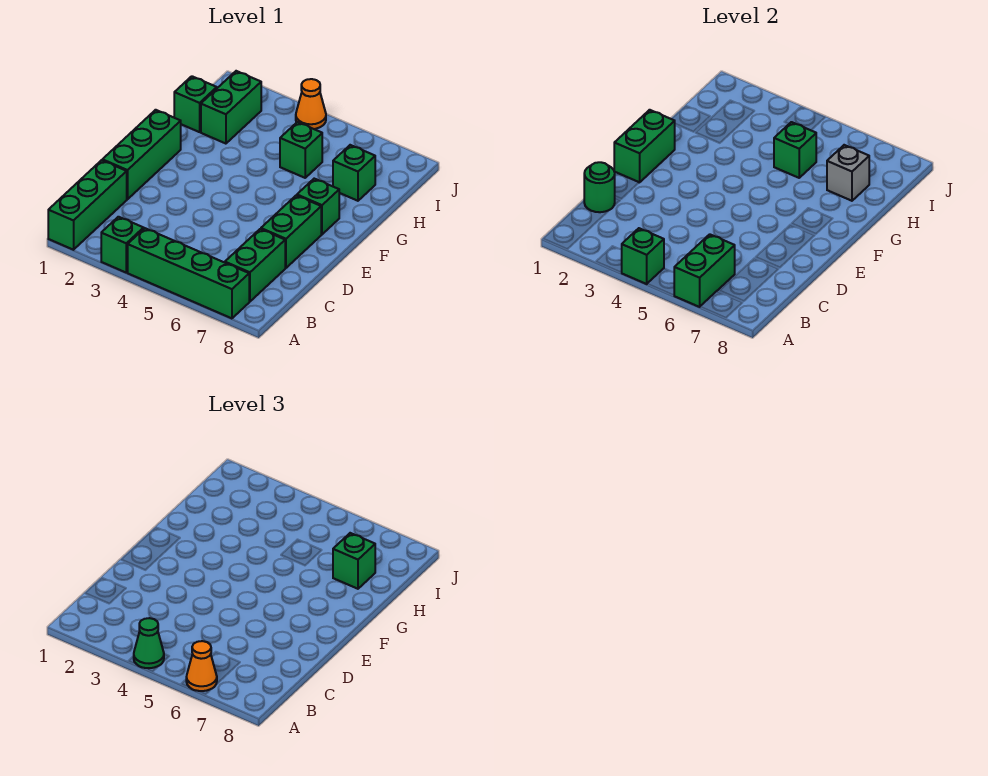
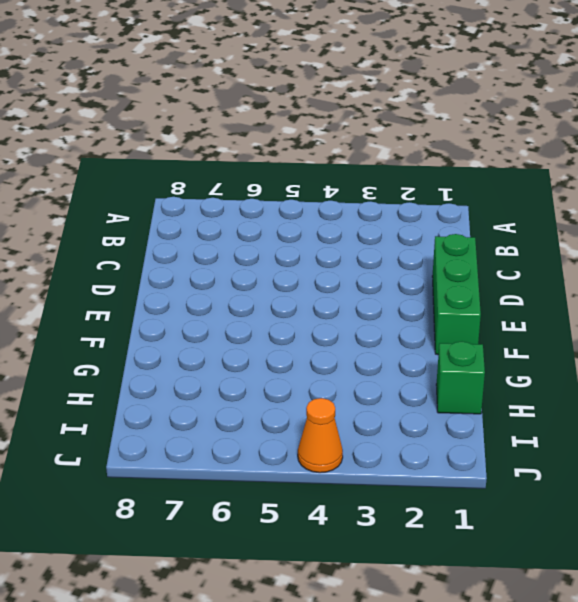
none -> green brick A1:C1 level 1
none -> green brick A3 level 1
none -> green brick A4:A7 level 1

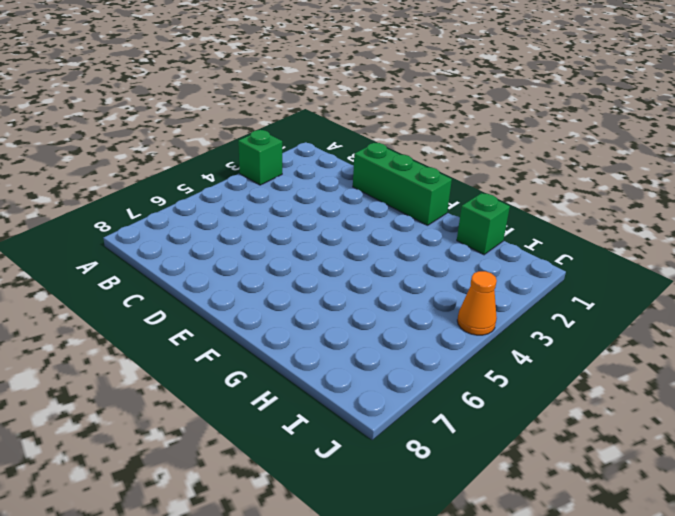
none -> green brick A1:C1 level 1
none -> green brick A4:A7 level 1
none -> green brick B7:C7 level 1

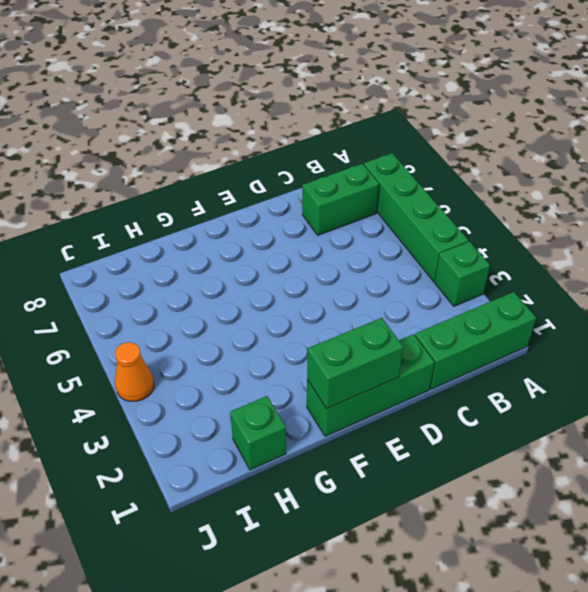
none -> green brick D7:E7 level 1
none -> green brick F7 level 1
none -> green brick H2:I2 level 1

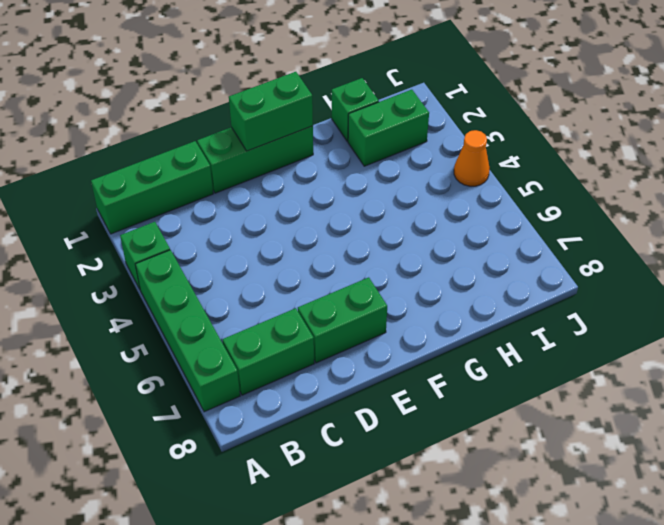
none -> green brick F7 level 1
none -> green brick H5 level 1
none -> green brick H7 level 1

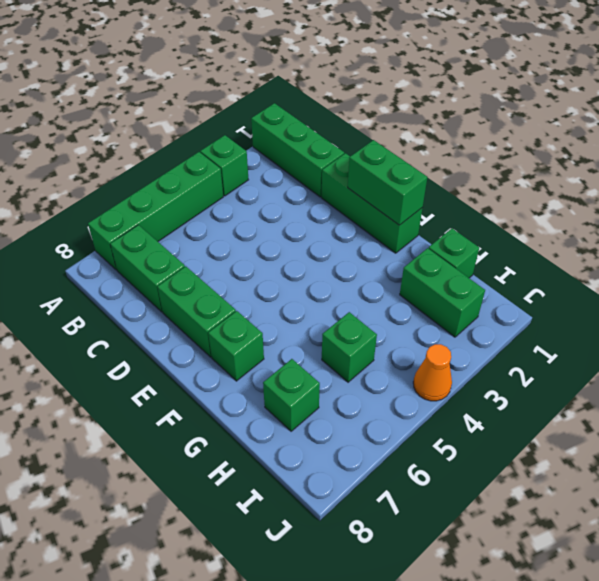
none -> green brick A4 level 2
none -> green brick A6:B6 level 2
none -> green round brick C1 level 2

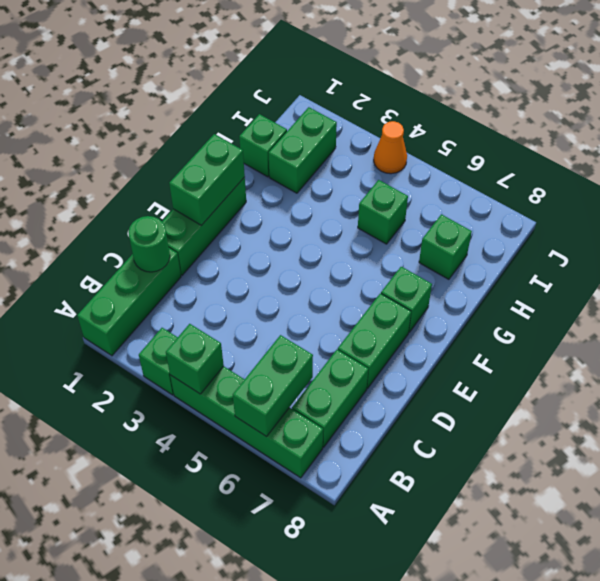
none -> green brick H5 level 2
none -> grey brick H7 level 2
none -> green cone A4 level 3

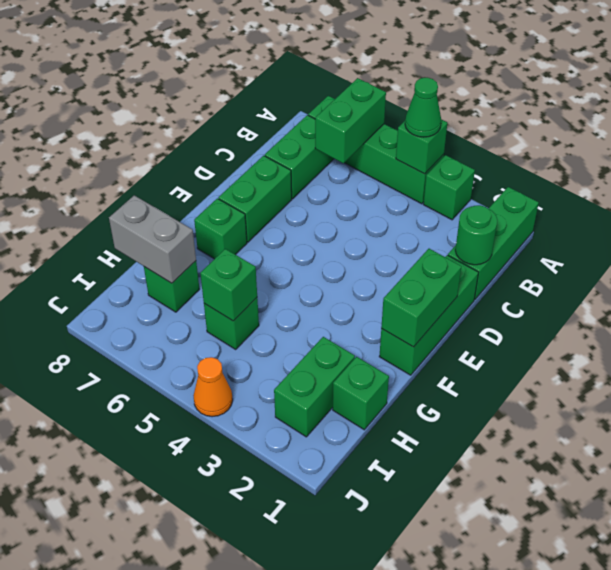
grey brick H7:H8 level 2 -> grey brick H7 level 2
none -> orange cone A6 level 3
none -> green brick H7 level 3

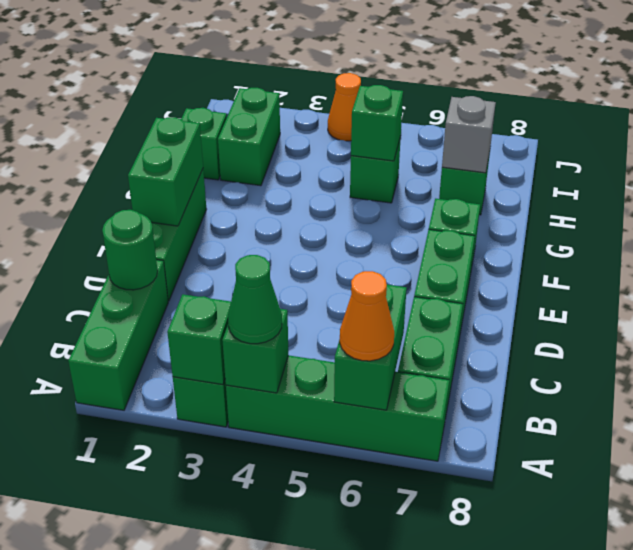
green brick A3 level 2 -> green brick H7 level 3

